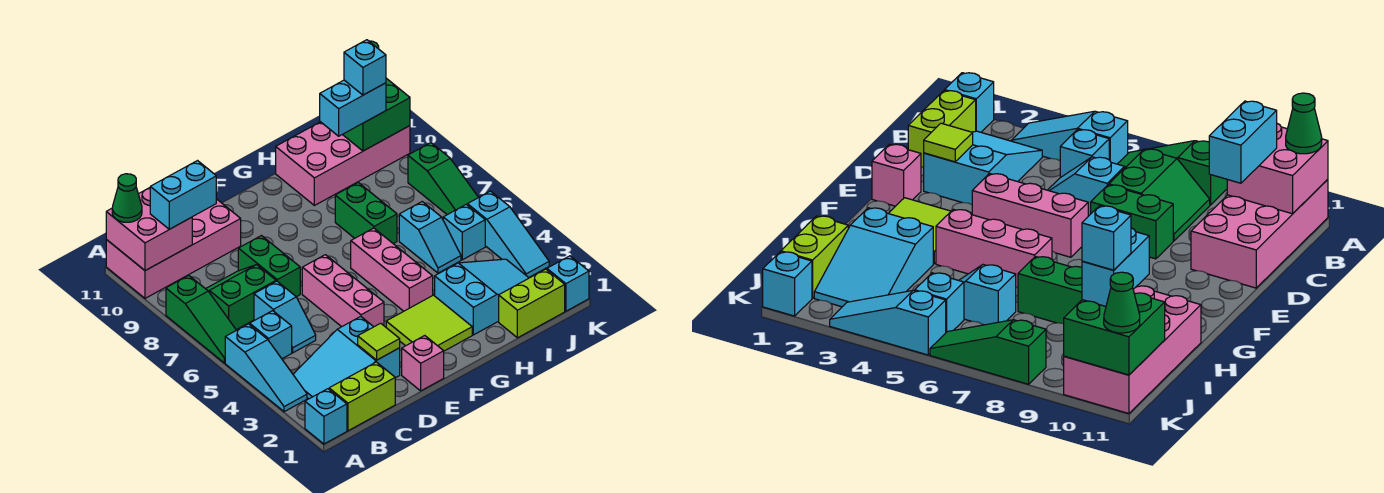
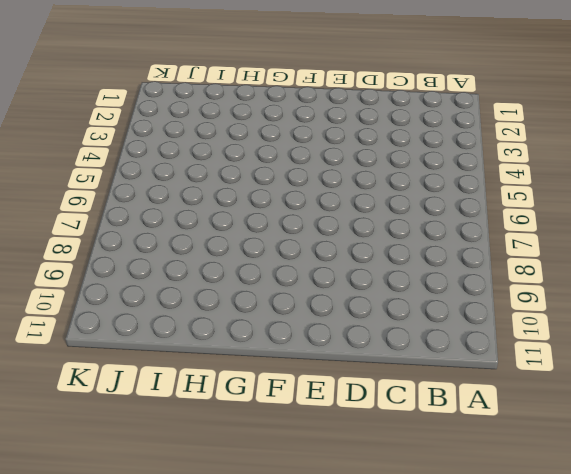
none -> cyan brick A1 level 1
none -> cyan slope A3:A5 level 1 top 5
none -> green slope A6:A8 level 1 top 8
none -> pink brick A10:D11 level 1

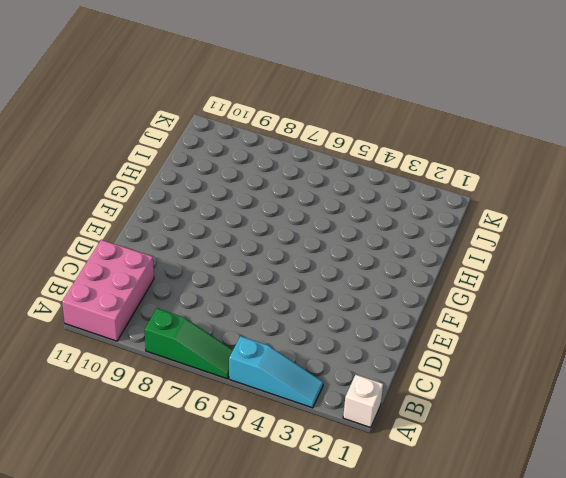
white brick A1 level 1 -> cyan brick A1 level 1
pink brick A10:C11 level 1 -> pink brick A10:D11 level 1
none -> lime brick B1:C1 level 1
none -> cyan slope B2:D3 level 1 top D
none -> cyan brick B5 level 1
none -> green slope B7:C8 level 1 top 7

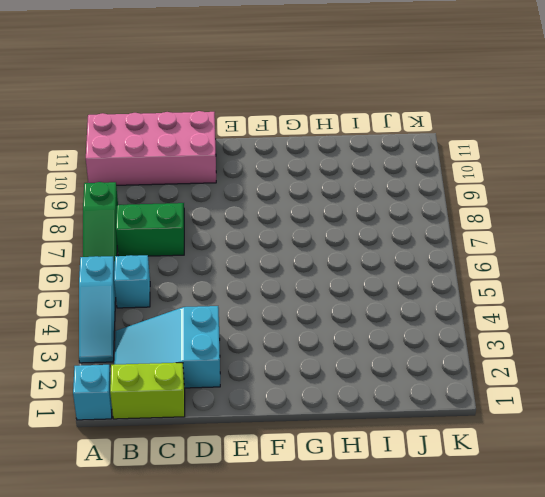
none -> cyan slope C5:C6 level 1 top 6
none -> green brick D7:D8 level 1
none -> pink brick E1 level 1
none -> pink brick E4:E6 level 1

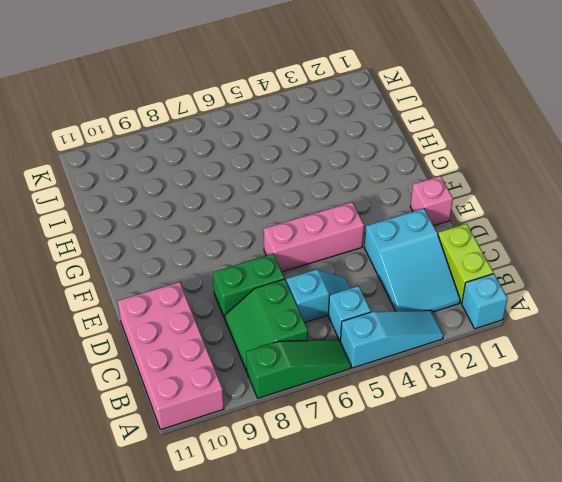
none -> lime tile F2:G3 level 1
none -> pink brick G4:G6 level 1
none -> cyan slope H2:J3 level 1 top H
none -> green brick H7:H8 level 1

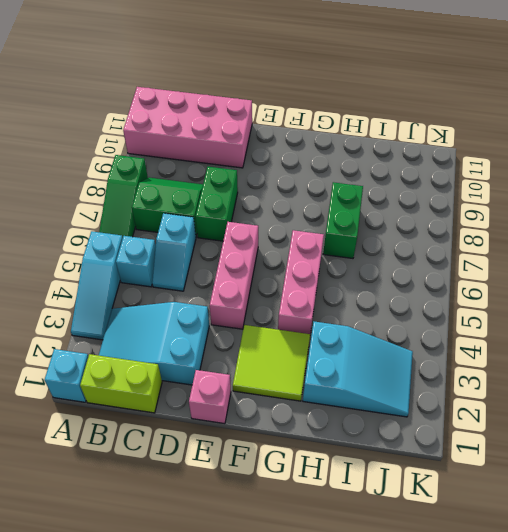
none -> pink brick H10:K11 level 1
none -> lime brick I1:J1 level 1
none -> cyan slope I5:I6 level 1 top 6
none -> cyan brick J5 level 1

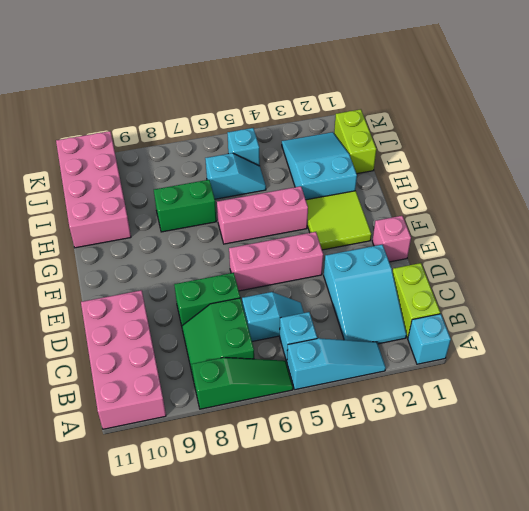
none -> cyan brick K1 level 1
none -> cyan slope K3:K5 level 1 top 5
none -> green slope K6:K8 level 1 top 8
none -> pink brick A10:B11 level 2

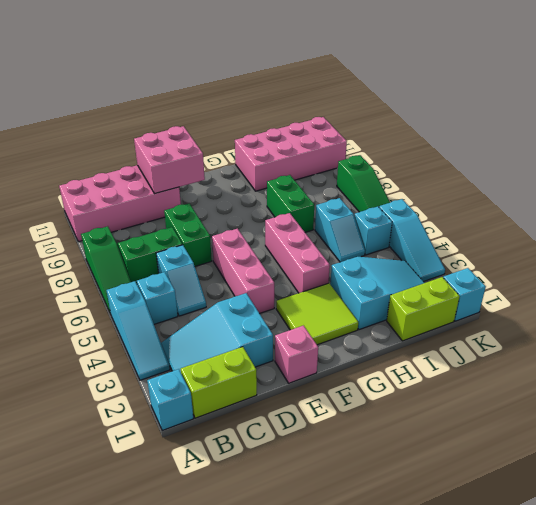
pink brick D10:E11 level 2 -> pink brick A10:B11 level 2
none -> lime tile D2 level 2
none -> green brick J10:K11 level 2
none -> green cone A11 level 3
none -> cyan brick B10:C10 level 3

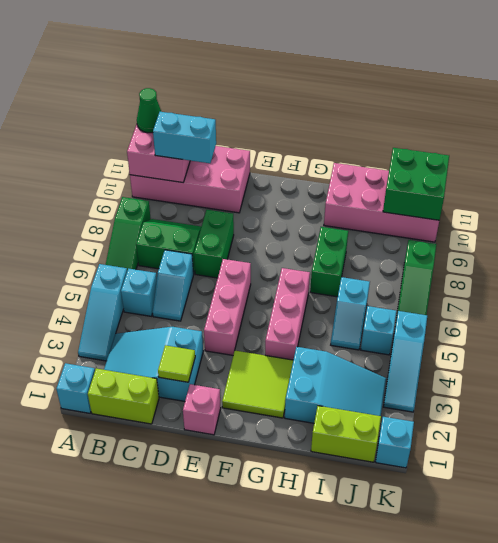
none -> cyan brick I10:J10 level 3
none -> green cone K11 level 3
none -> cyan brick J10 level 4

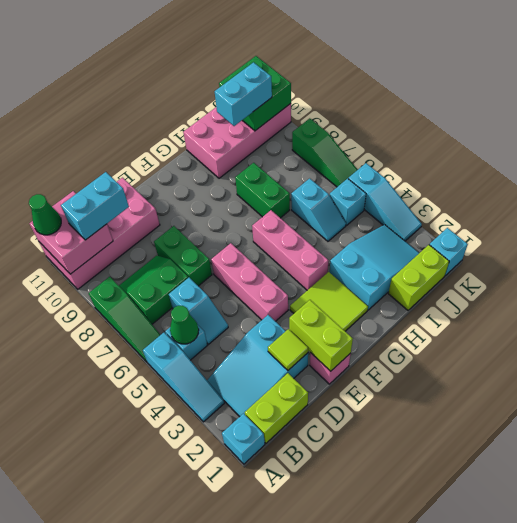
green cone B5 level 2 -> green cone K11 level 3
lime brick E1:E2 level 2 -> none
none -> cyan brick J10 level 4

